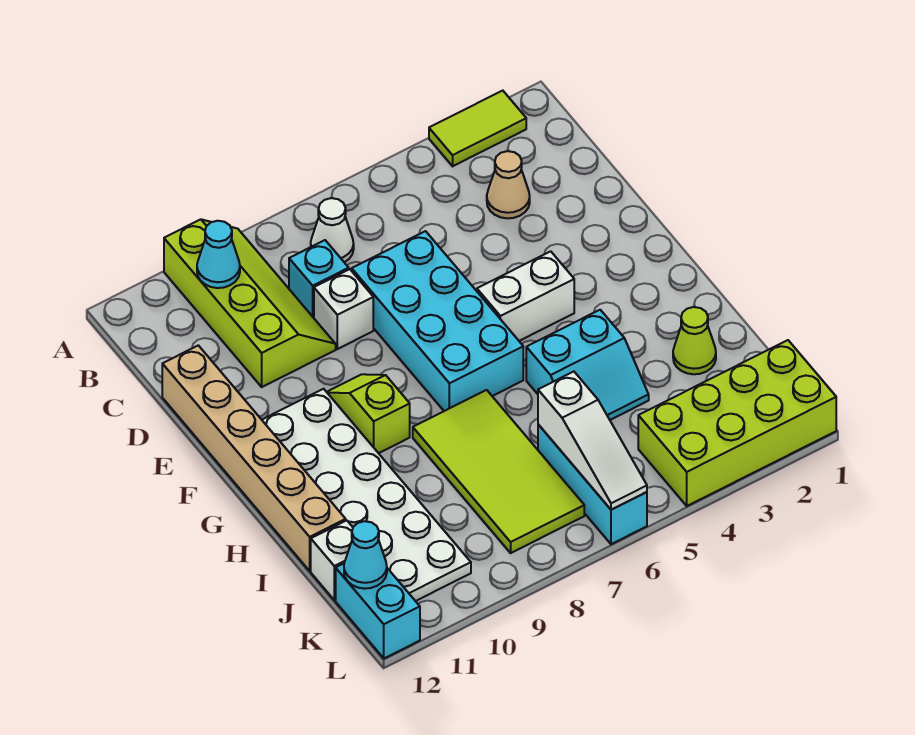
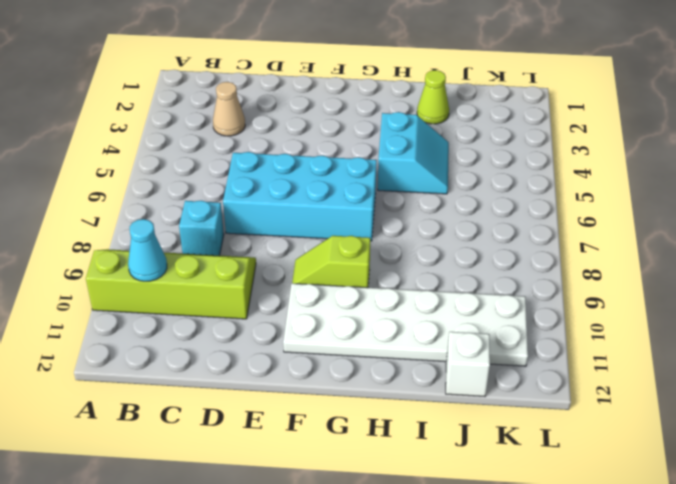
none -> lime tile A2:A3 level 1
none -> white cone B7 level 1
none -> white brick D8 level 1

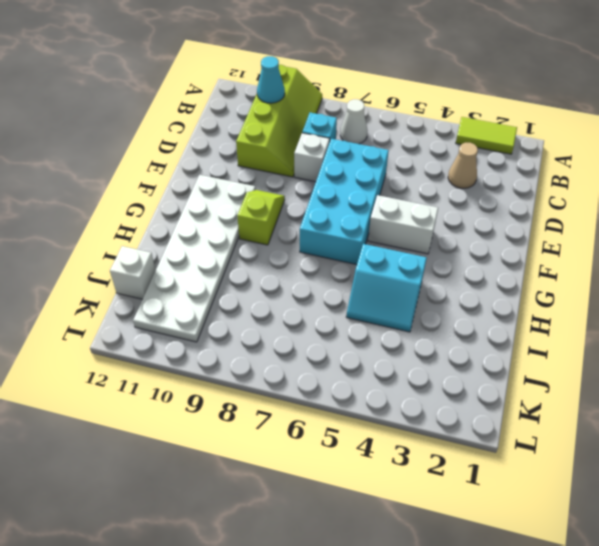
none -> tan brick D12:I12 level 1
none -> lime tile H7:K8 level 1
none -> lime cone I2 level 1

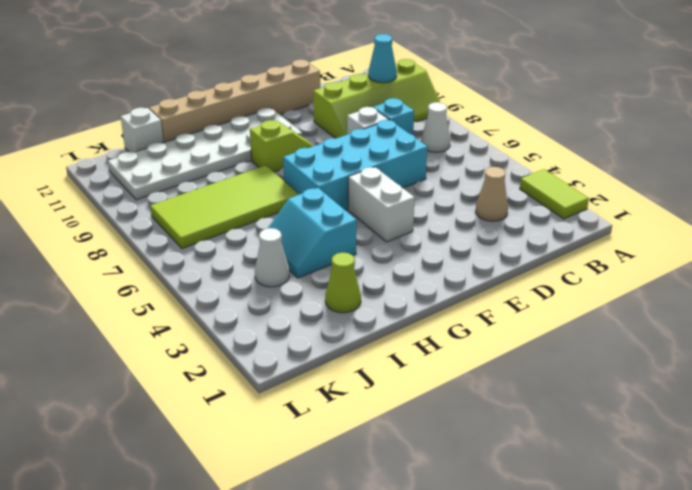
white cone J4 level 1 -> none
none -> cyan brick J6:L6 level 1
none -> lime brick K1:L4 level 1
none -> cyan brick K12:L12 level 1

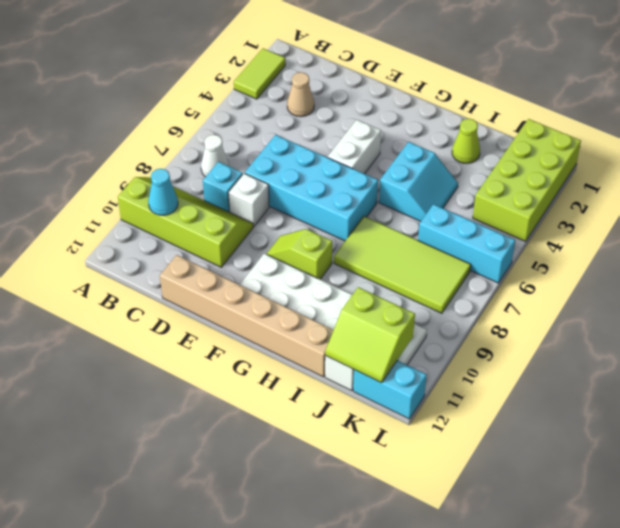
lime slope J11:K12 level 2 top 11 -> cyan cone K12 level 2
none -> white slope J6:L6 level 2 top J

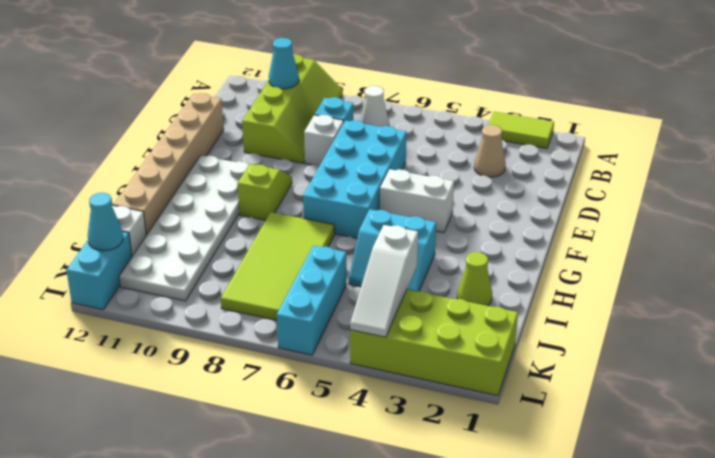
white slope J4:L4 level 2 top J -> white slope J6:L6 level 2 top J

